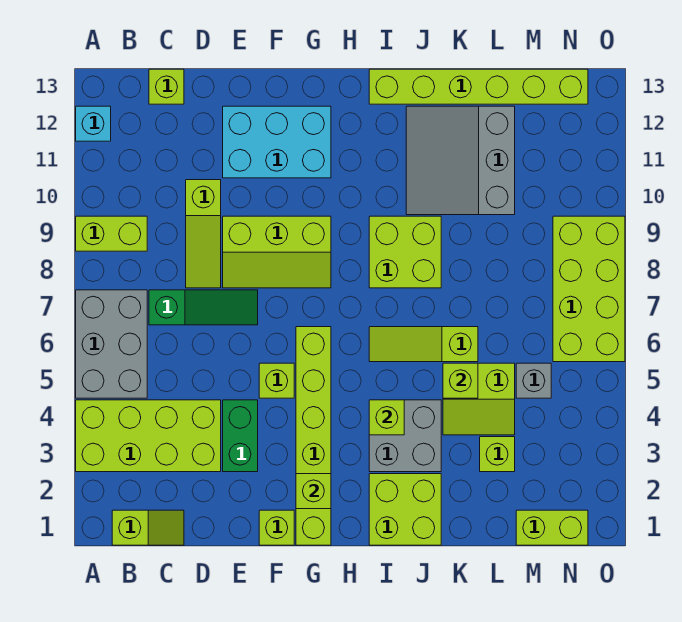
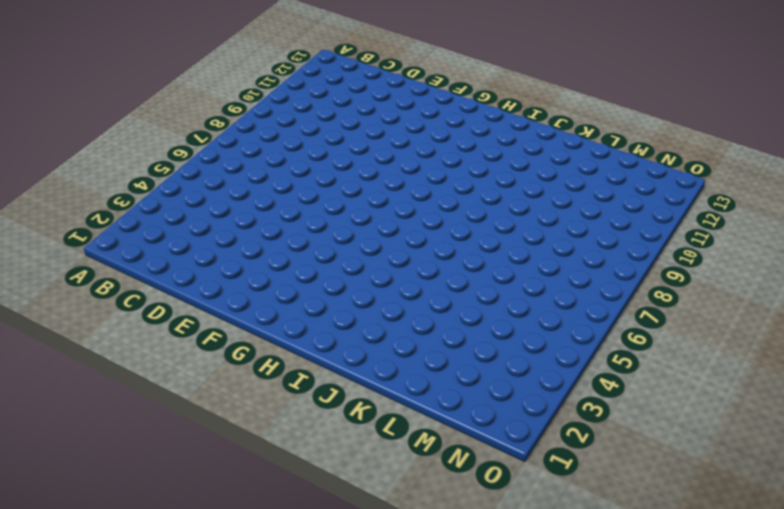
none -> lime brick A3:D4 level 1
none -> grey brick A5:B7 level 1
none -> lime brick A9:B9 level 1

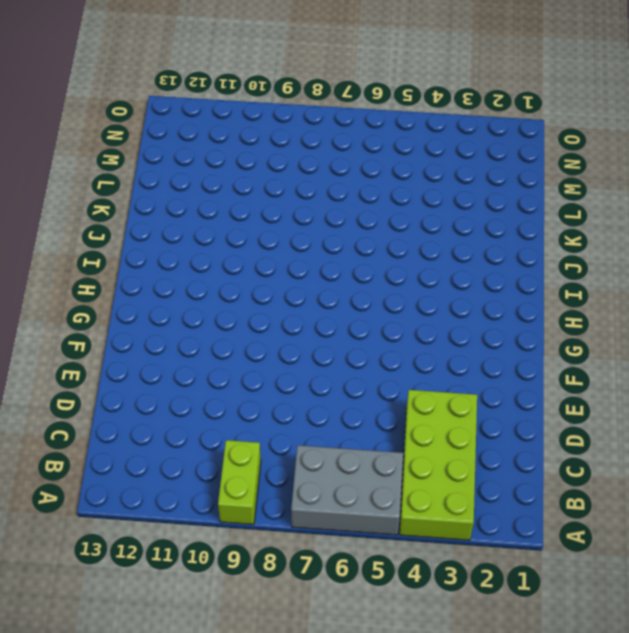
none -> cyan brick A12 level 1
none -> lime slope B1:C1 level 1 top B
none -> green slope C7:E7 level 1 top C

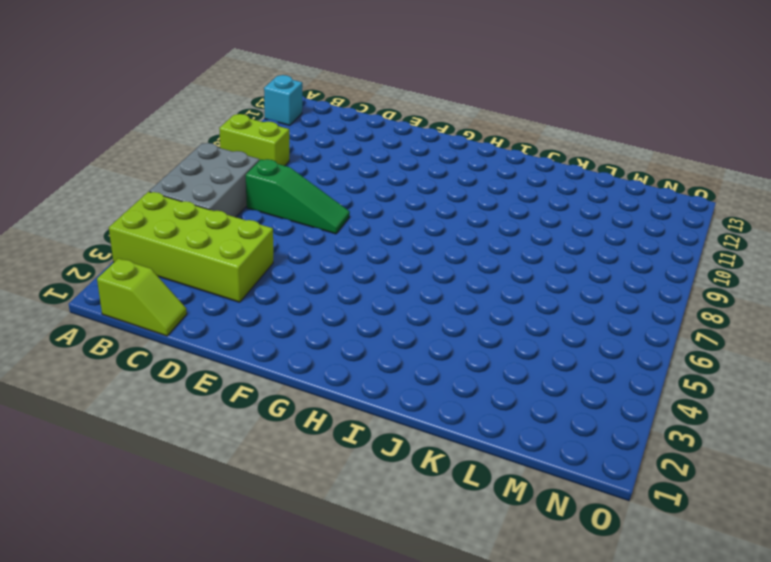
none -> lime brick C13 level 1
none -> lime slope D8:D10 level 1 top 10
none -> green brick E3:E4 level 1

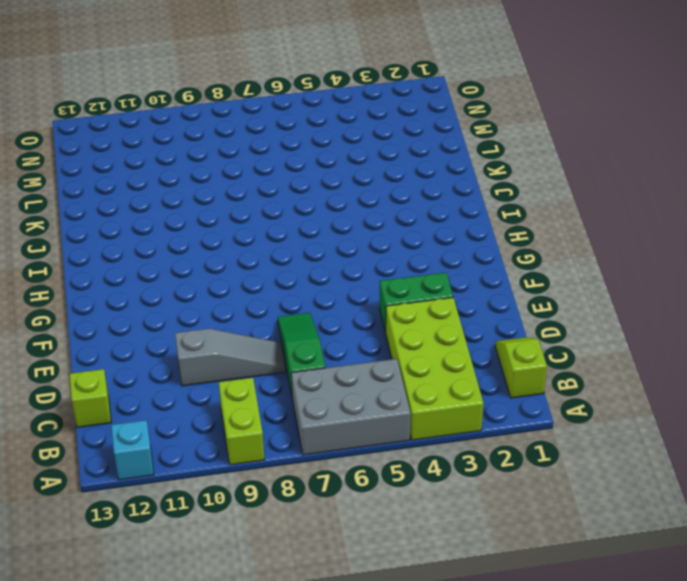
grey slope D8:D10 level 1 top 10 -> lime slope D8:D10 level 1 top 10
none -> lime slope E8:G9 level 1 top 9
none -> cyan brick E11:G12 level 1
none -> lime brick F1 level 1

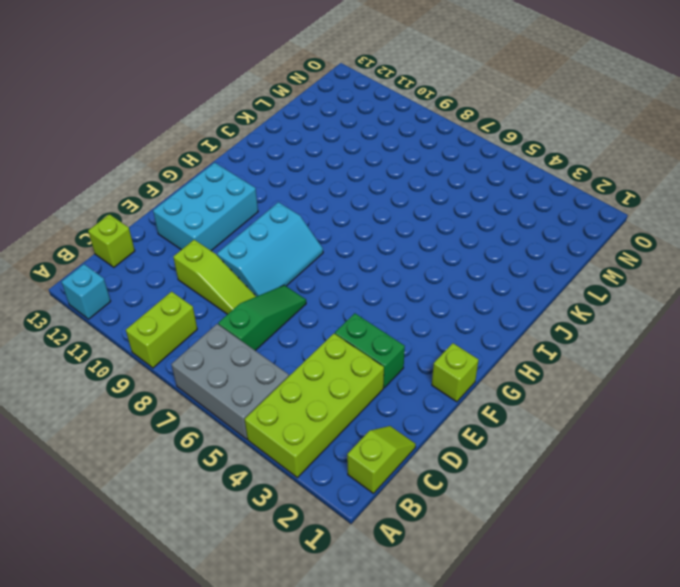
cyan slope E8:G9 level 1 top 9 -> lime slope E8:G9 level 1 top 9
none -> lime brick F5 level 1
none -> lime brick G1:G6 level 1
none -> lime brick I1:J2 level 1

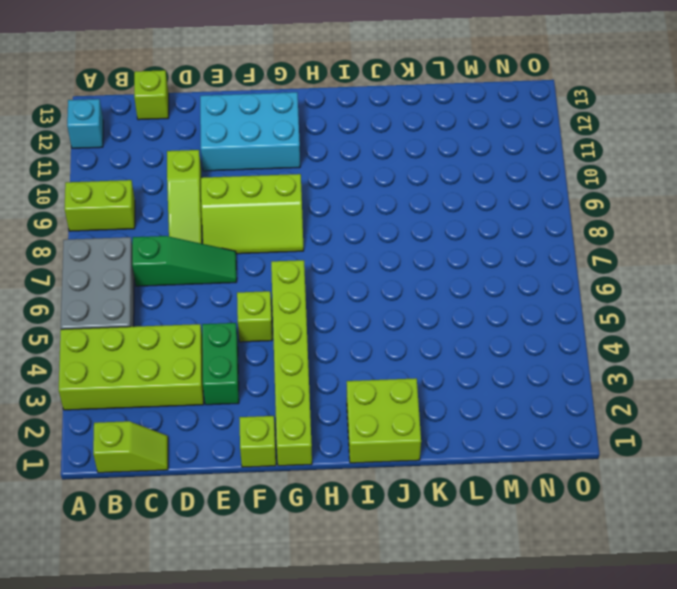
none -> grey brick I3:J4 level 1
none -> lime slope I6:K6 level 1 top K
none -> lime brick I8:J9 level 1

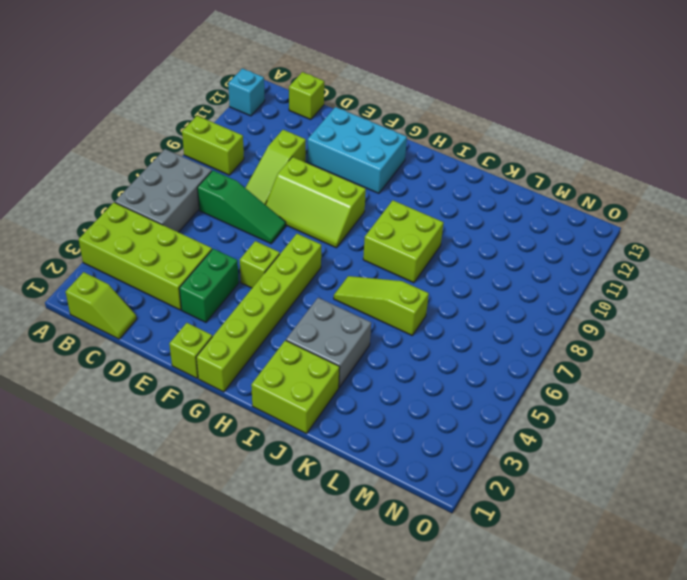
none -> lime brick I13:N13 level 1
none -> grey slope J10:L12 level 1 top L
none -> lime slope K4:L5 level 1 top 5

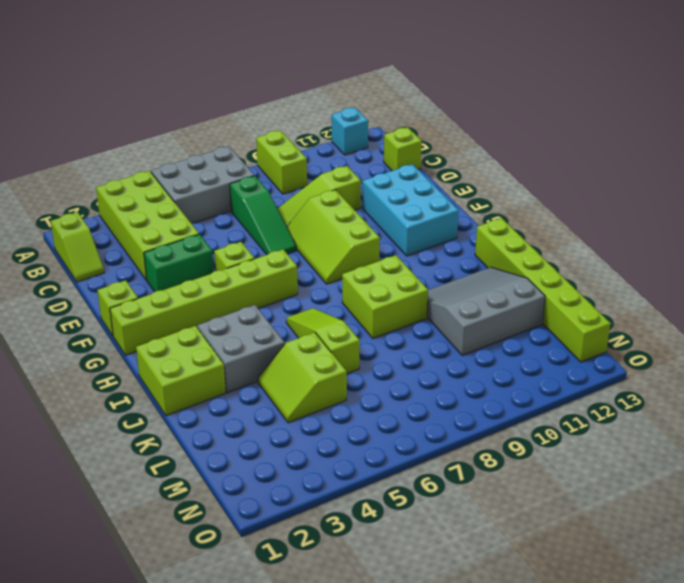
none -> lime brick L3 level 1
none -> lime brick M1:N1 level 1
none -> grey brick M5 level 1

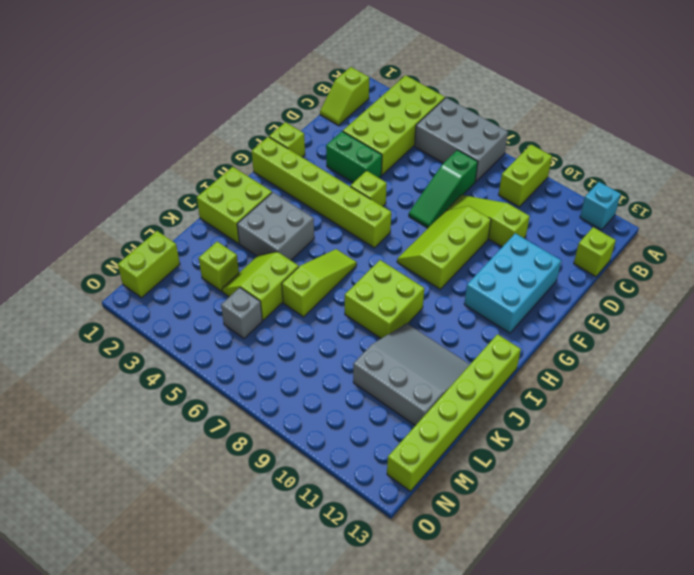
none -> lime brick N6:O9 level 1
none -> lime brick G2 level 2
none -> lime brick I4 level 2

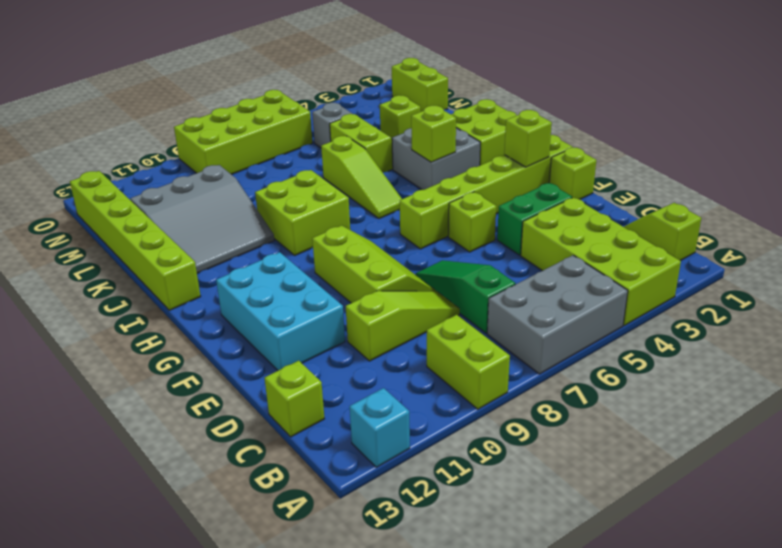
none -> lime brick K5 level 2

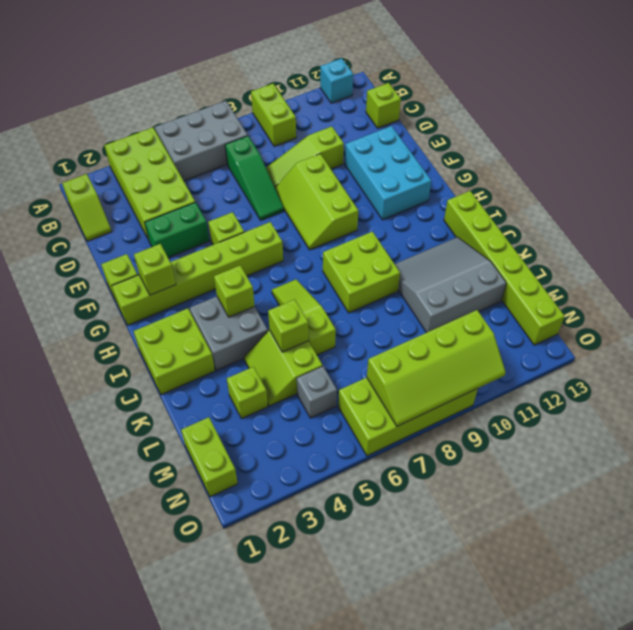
lime slope N7:O10 level 2 top N -> none

